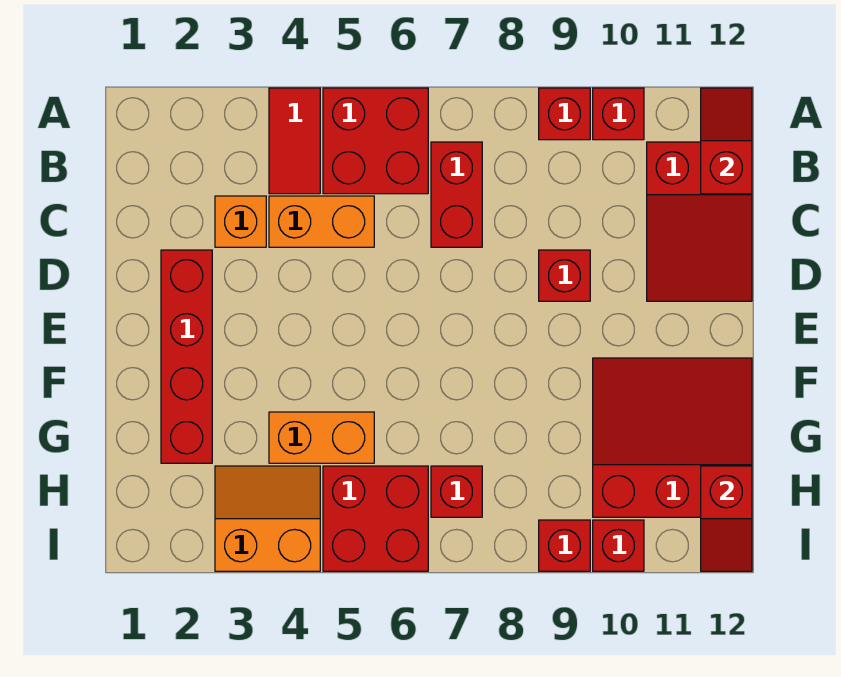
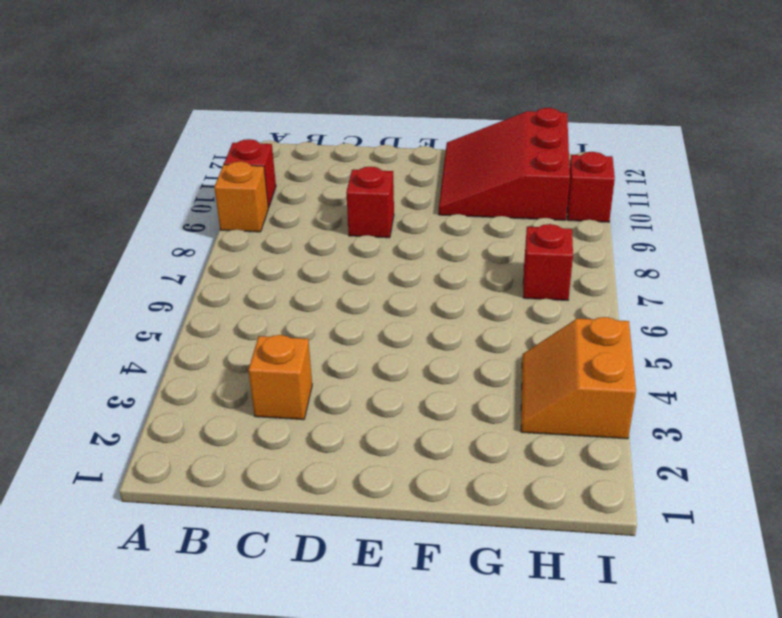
orange brick A9 level 1 -> red brick A9 level 1
none -> red tile A4:B4 level 1
none -> red brick A5:B6 level 1
none -> red brick B7:C7 level 1

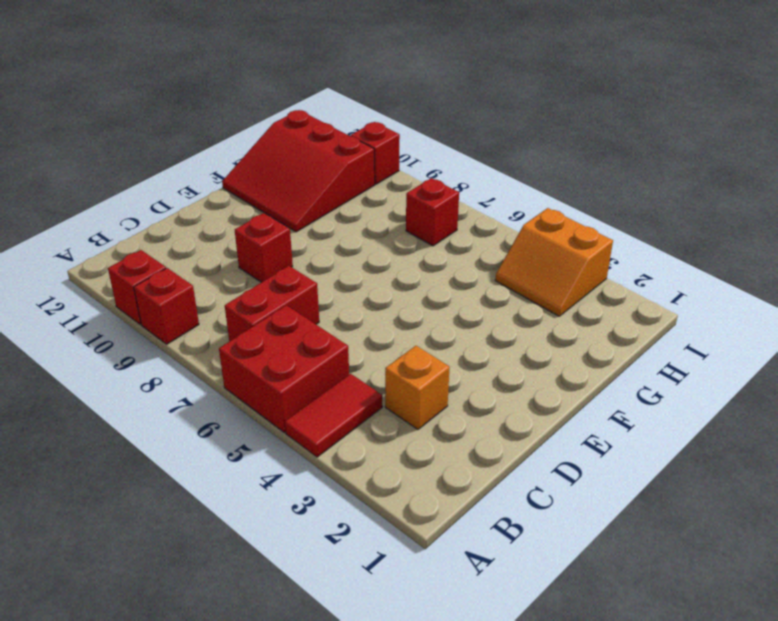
none -> red slope B11:D12 level 1 top B
none -> orange brick C4:C5 level 1
none -> red brick D2:G2 level 1

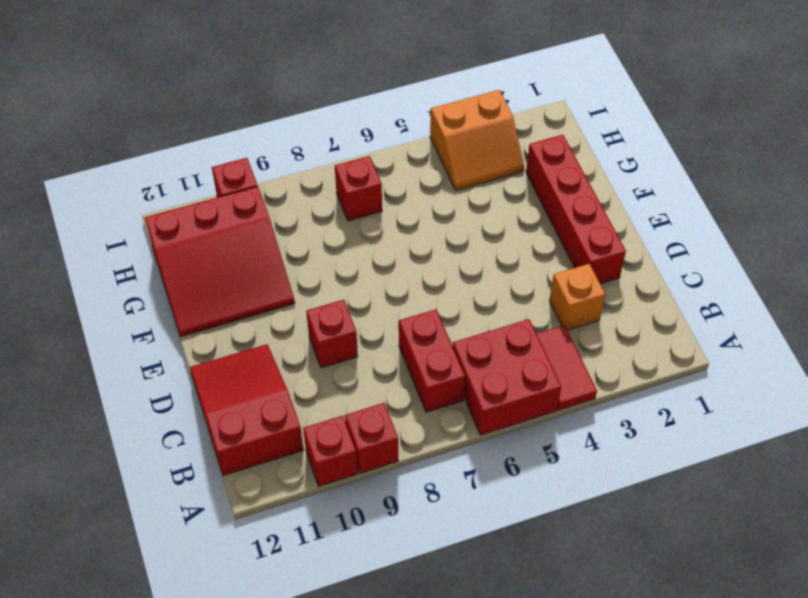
none -> orange brick C4:C5 level 1
none -> orange brick G4:G5 level 1
none -> red brick H5:I6 level 1

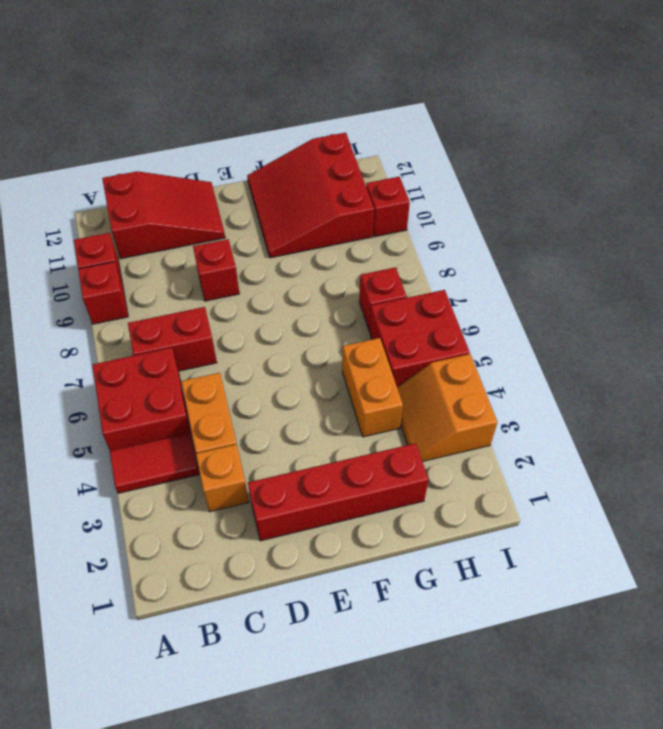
none -> red brick I9 level 1
none -> red slope A12:B12 level 2 top B
none -> red slope H12:I12 level 2 top H

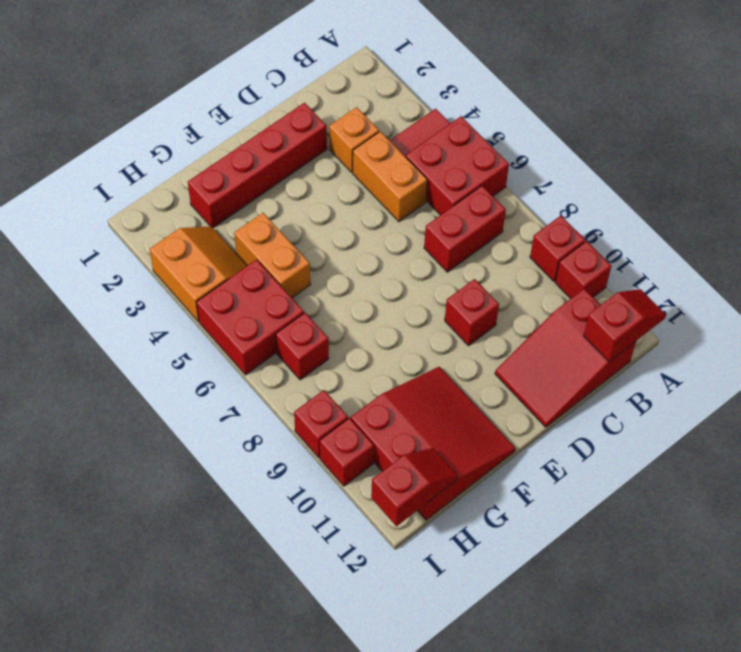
red slope H12:I12 level 2 top I -> red slope H12:I12 level 2 top H

